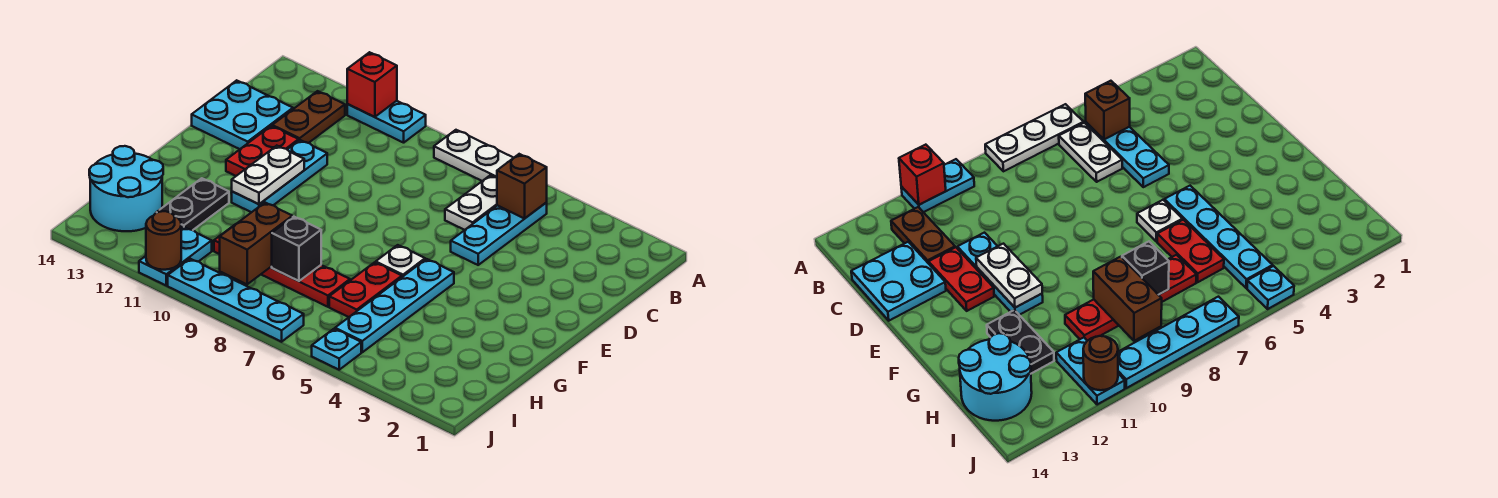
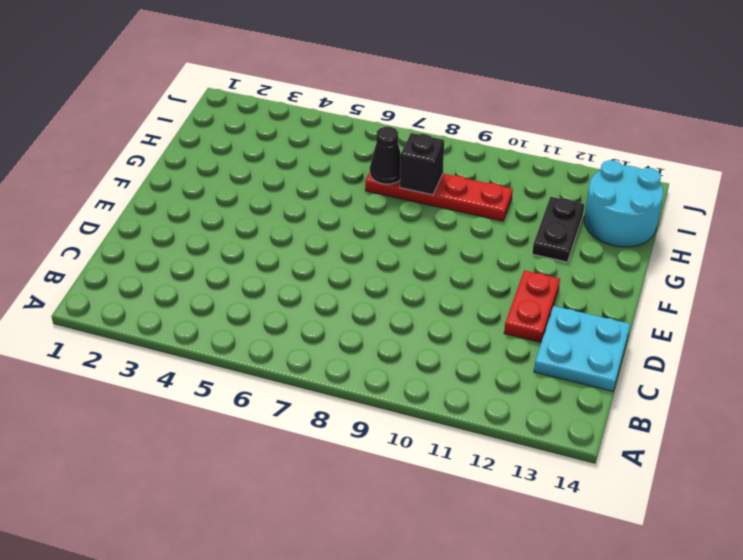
black cone H7 level 2 -> none
none -> white plate A6:A8 level 1
none -> cyan plate A10:A11 level 1
none -> cyan plate B5:D5 level 1

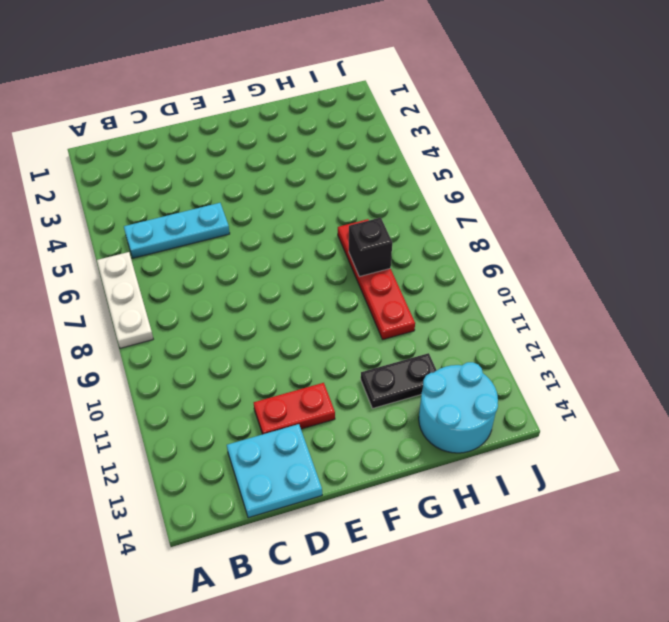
none -> cyan plate A10:A11 level 1
none -> white plate B6:C6 level 1
none -> brown plate B12:C12 level 1

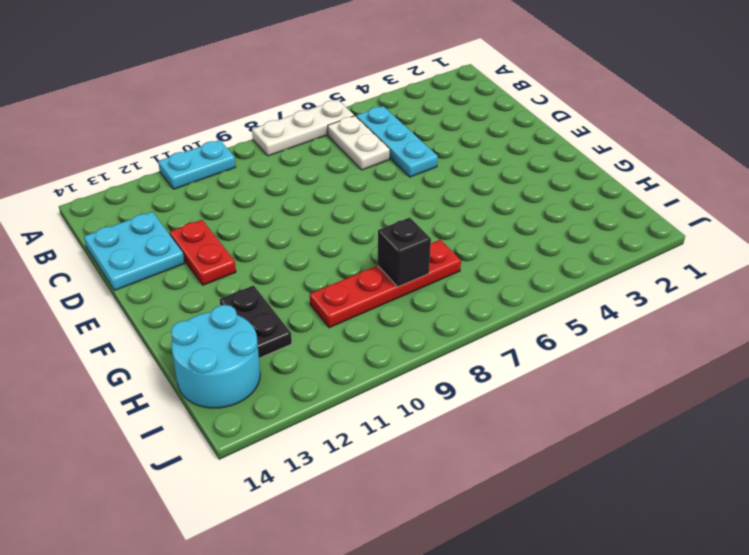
none -> brown plate B12:C12 level 1
none -> cyan plate D11:F11 level 1
none -> cyan plate F5:I5 level 1

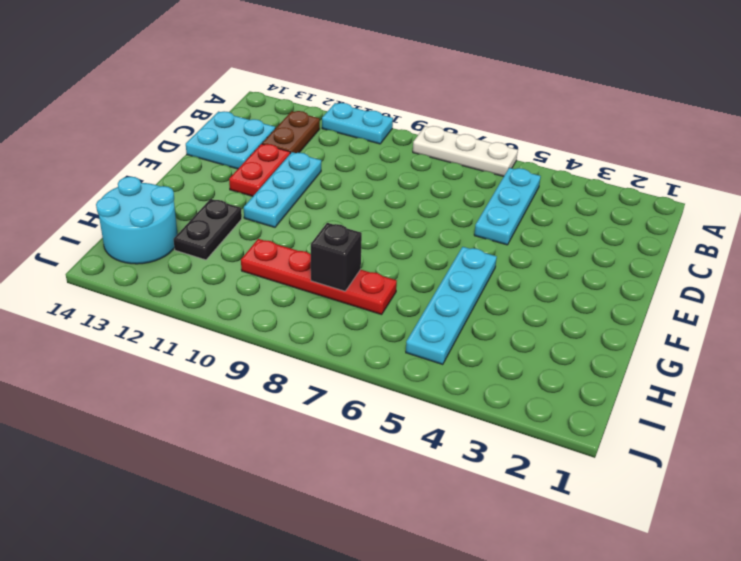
none -> white plate B6:C6 level 1
none -> white plate F6 level 1
none -> red plate G6:H6 level 1

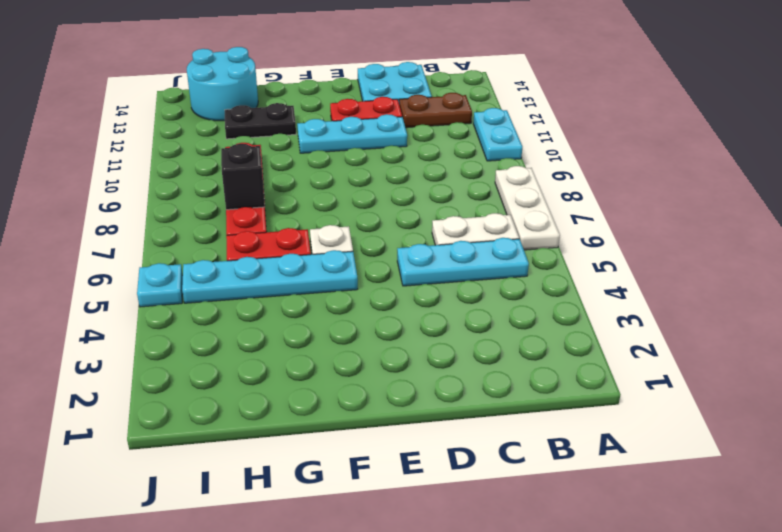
none -> cyan plate I11:J11 level 1
none -> cyan plate J7:J10 level 1
none -> red brick A11 level 2

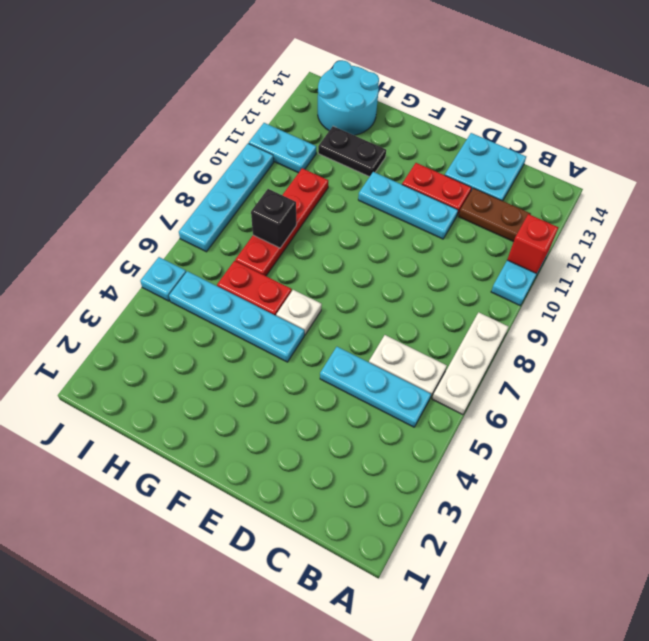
none -> brown brick B5 level 2
none -> white plate E11:F11 level 2
none -> brown brick H9:I9 level 2

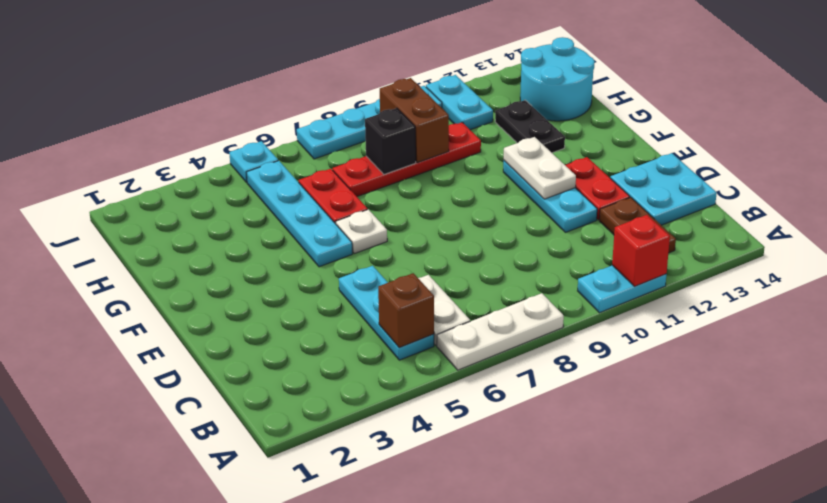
none -> brown round brick J11 level 2

